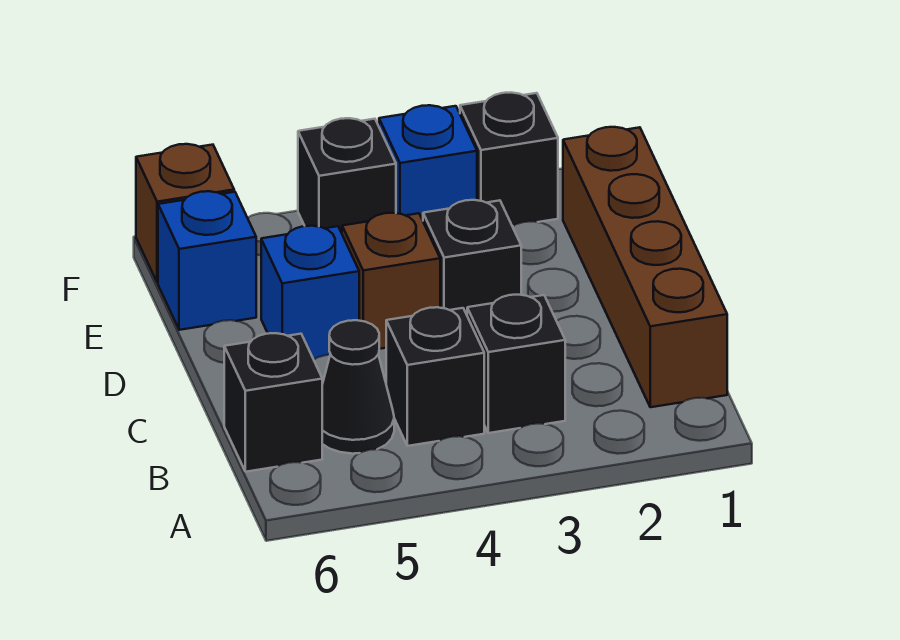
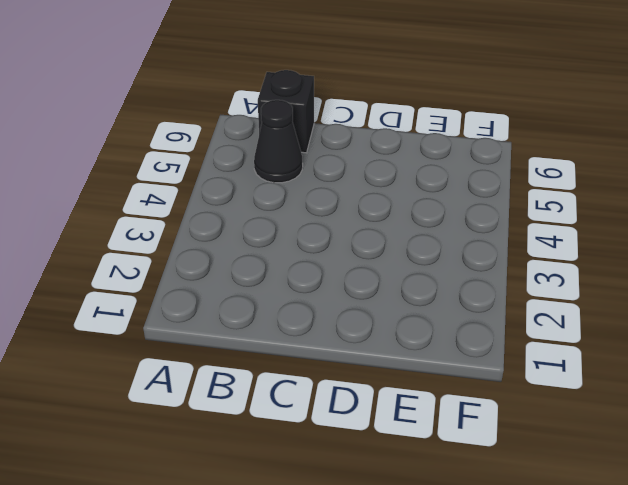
none -> brown brick B1:E1 level 1
none -> black brick B3 level 1
none -> black brick B4 level 1

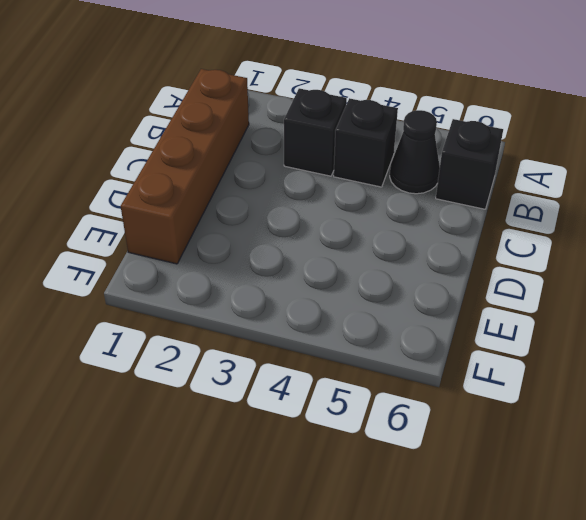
none -> black brick D3 level 1
none -> brown brick D4 level 1
none -> blue brick D5 level 1

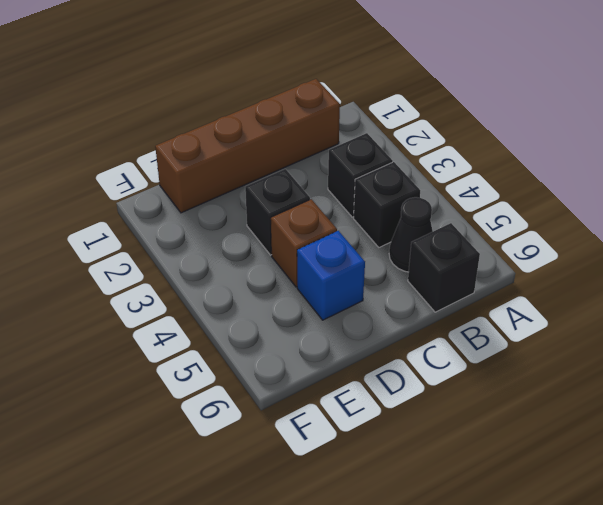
none -> blue brick E6 level 1
none -> black brick F2 level 1
none -> blue brick F3 level 1

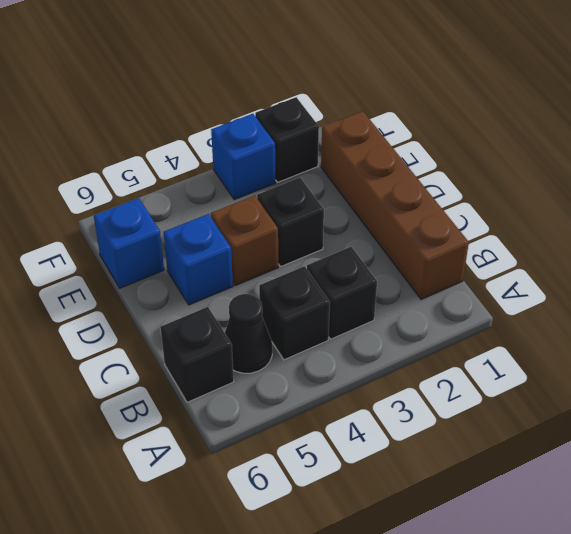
none -> black brick F4 level 1
none -> brown brick F6 level 1

